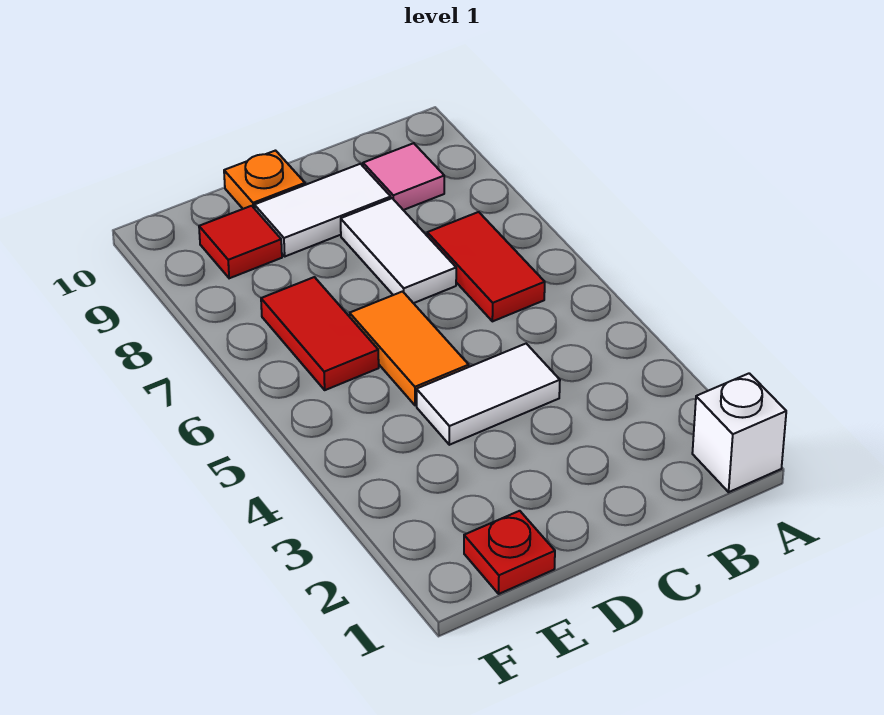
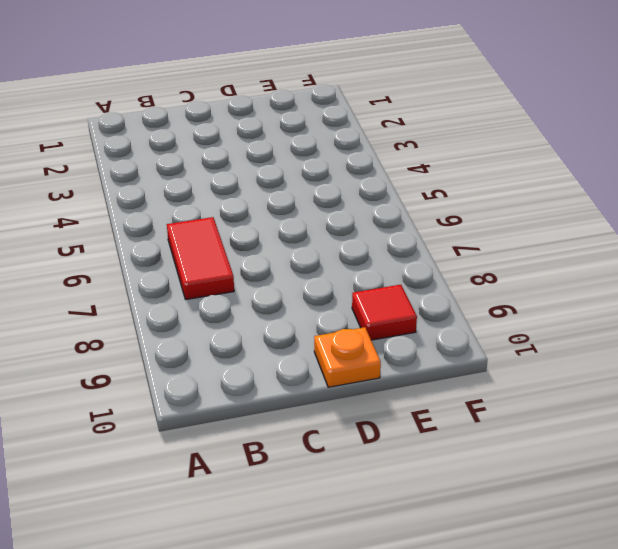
none -> white brick A1 level 1
none -> pink tile B9 level 1

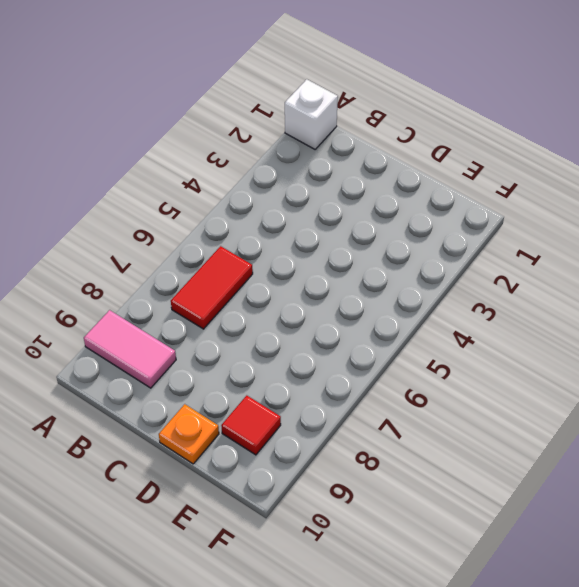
pink tile A9:B9 level 1 -> pink tile B9 level 1
none -> white tile C4:D4 level 1
none -> white tile C7:C8 level 1

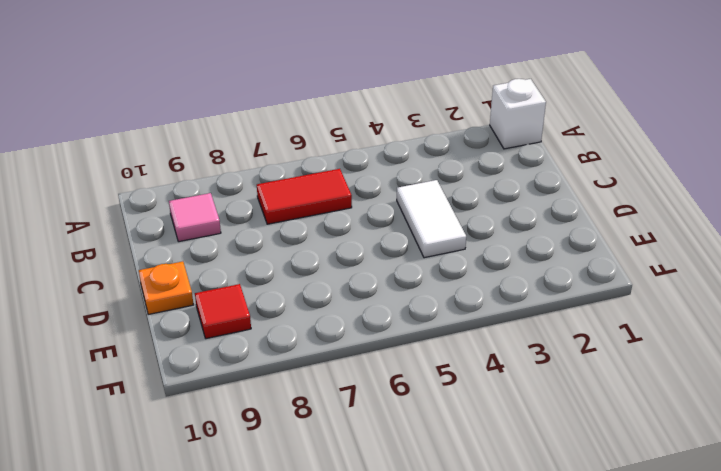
none -> white tile C7:C8 level 1
none -> white tile C9:D9 level 1

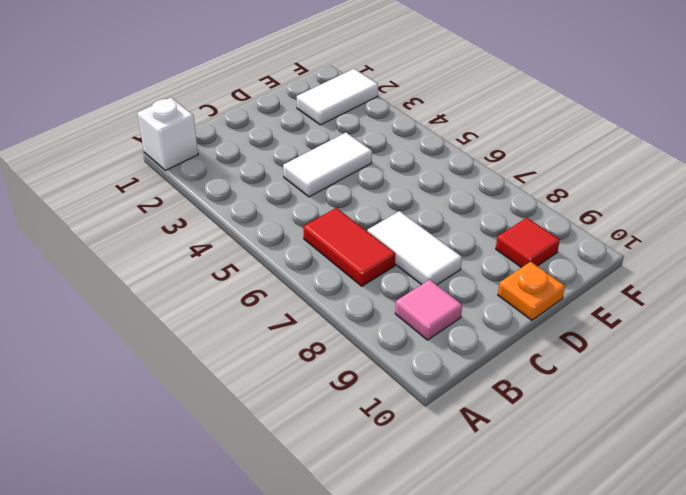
white tile E2:F2 level 1 -> white tile C9:D9 level 1
none -> orange tile D5:D6 level 1
none -> red plate E1 level 1

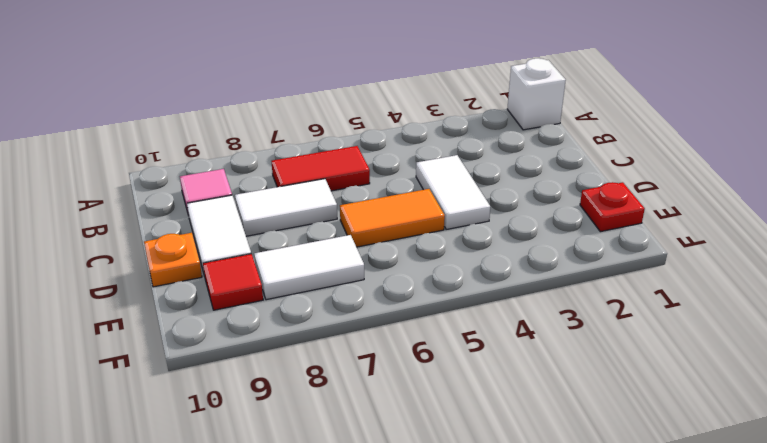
white tile E7:E8 level 1 -> red tile E6:E7 level 1

